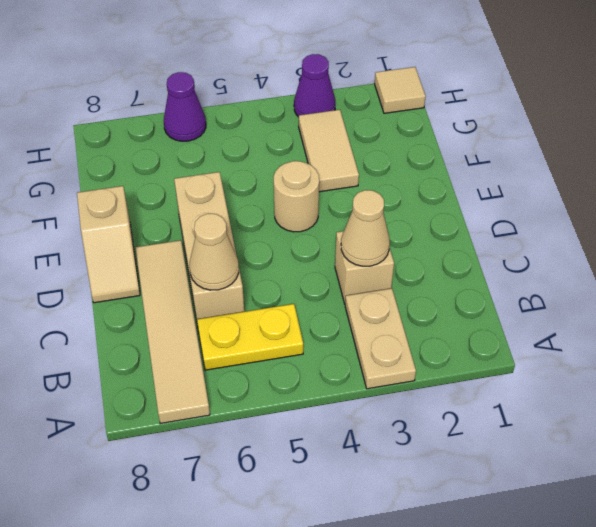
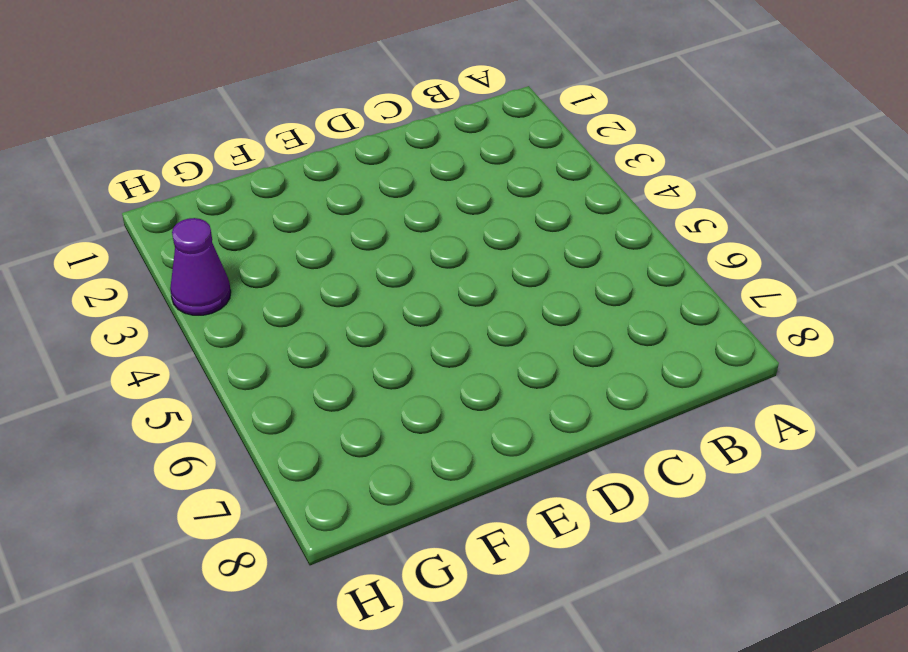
none -> tan plate A3:B3 level 1
none -> tan tile A7:D7 level 1
none -> yellow plate B5:B6 level 1

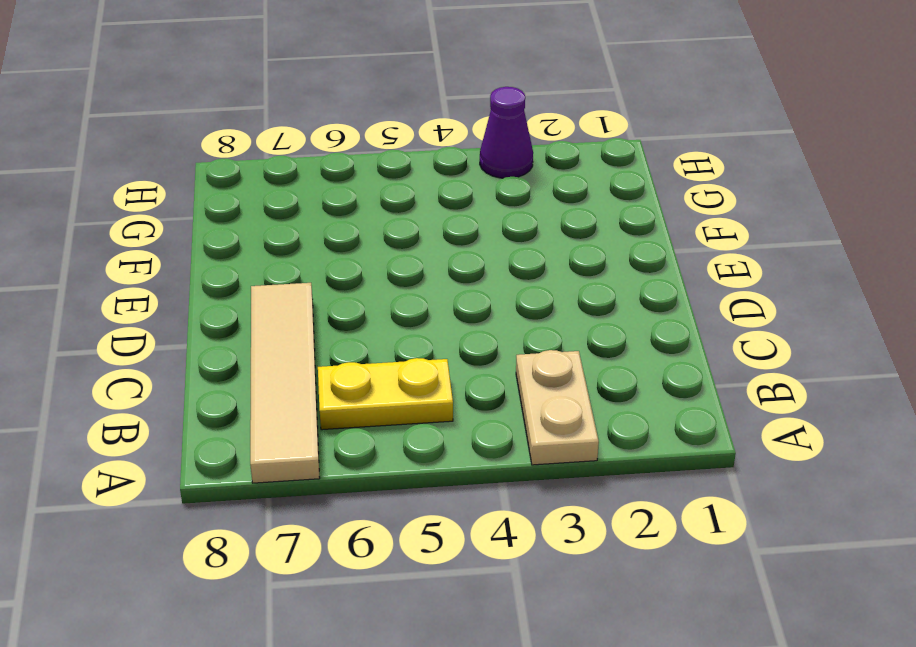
none -> tan brick C3 level 1
none -> tan brick C6:E6 level 1
none -> tan slope D8:E8 level 1 top E

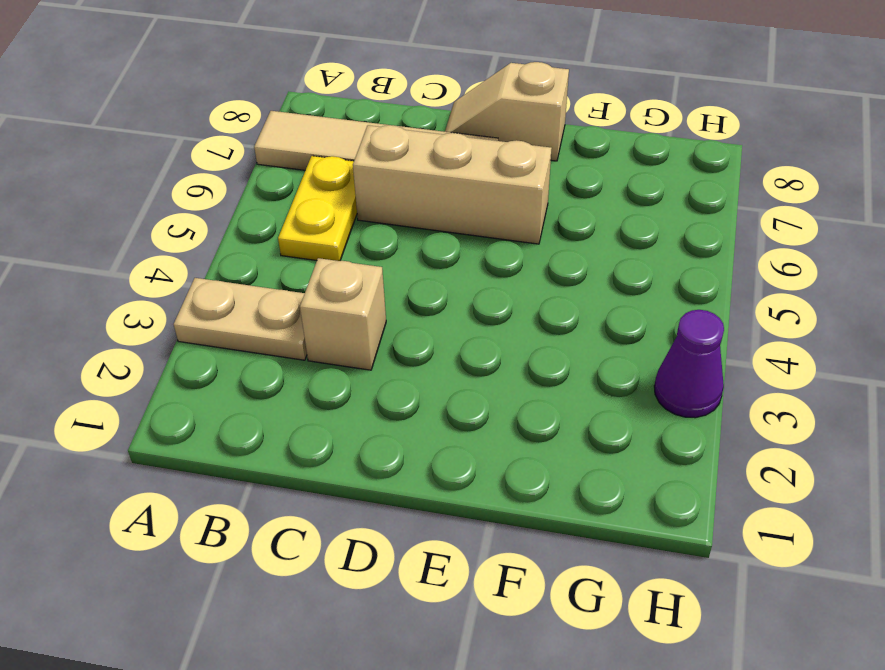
none -> tan round brick E4 level 1
none -> tan tile F3:G3 level 1
none -> tan tile H1 level 1

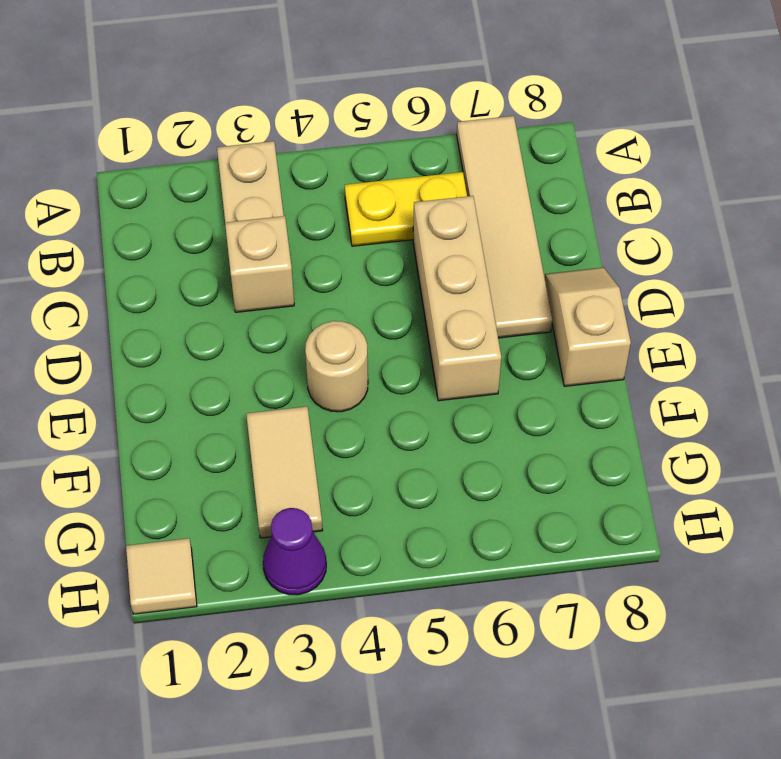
none -> purple cone H6 level 1
none -> tan cone C3 level 2
none -> tan cone C6 level 2

